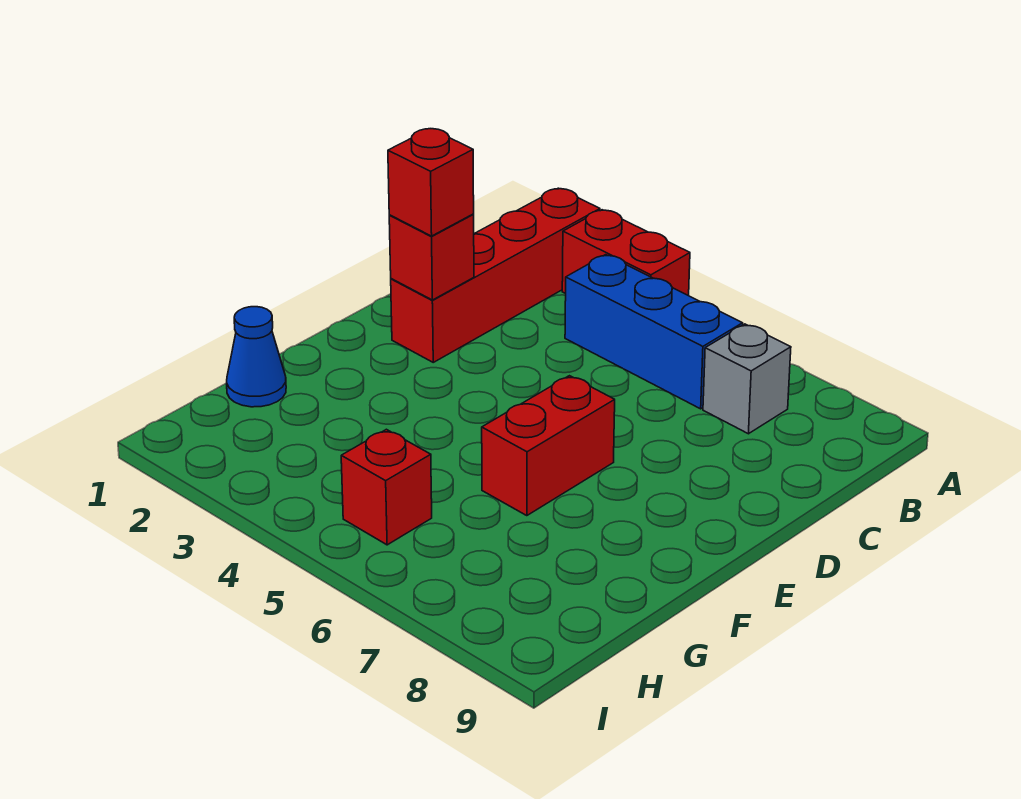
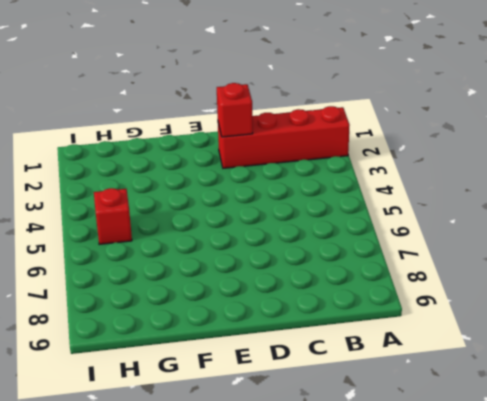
none -> red brick A3:A4 level 1
none -> blue brick B4:B6 level 1

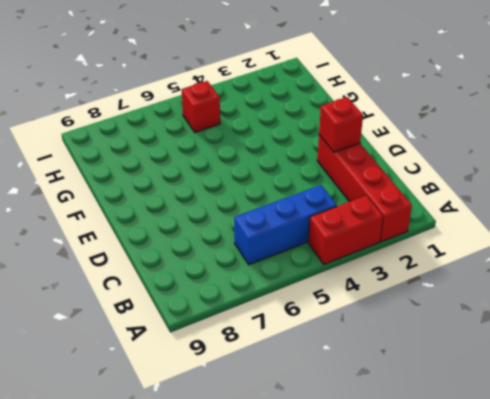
none -> grey brick B7 level 1
none -> red brick E6:F6 level 1

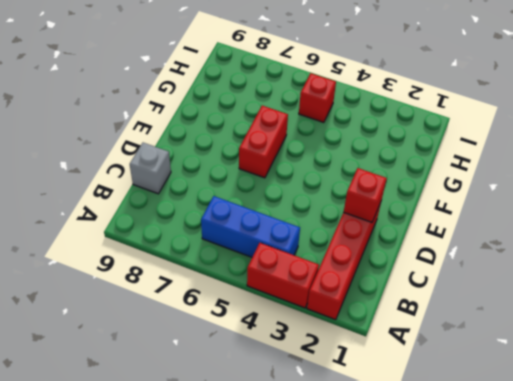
grey brick C9 level 1 -> grey brick B7 level 1
none -> blue cone G1 level 1
none -> red brick D2 level 3

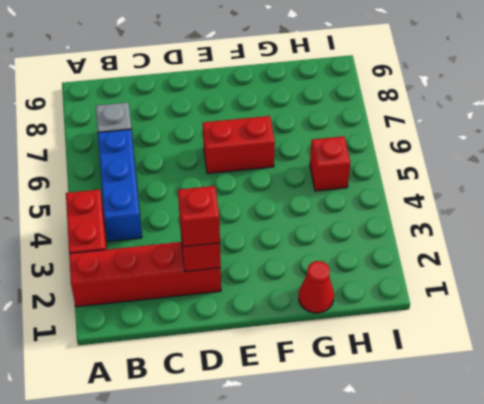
red cone G1 level 1 -> blue cone G1 level 1

